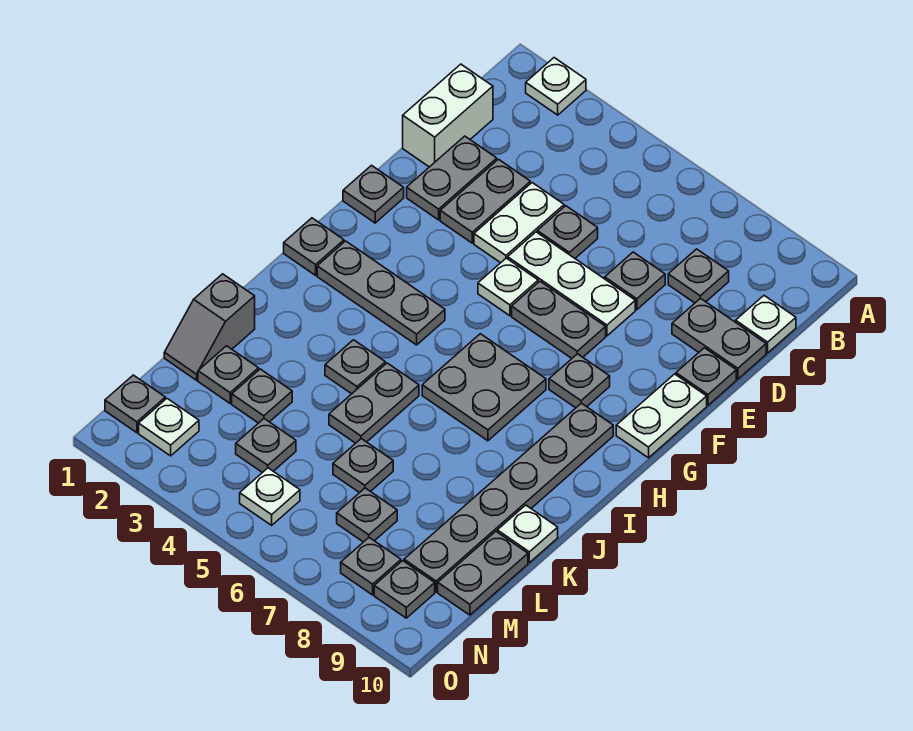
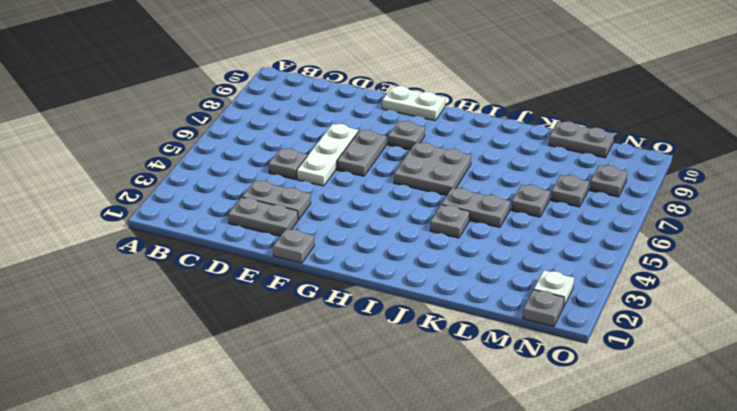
none -> white plate A2 level 1
none -> white brick C1:D1 level 1
none -> grey plate C8 level 1
none -> white plate C10 level 1

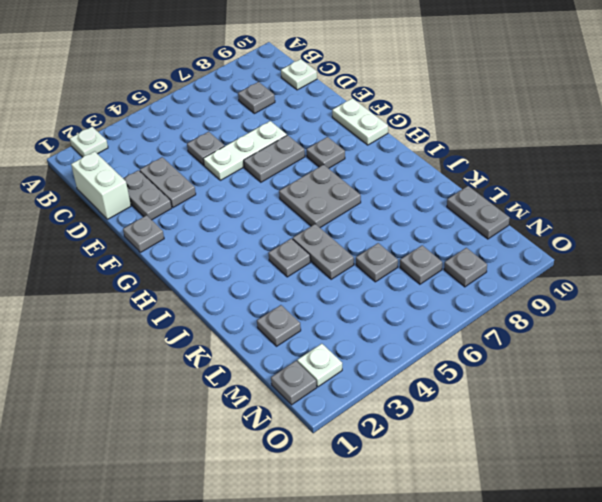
none -> white plate D4:E4 level 1
none -> grey plate D7 level 1
none -> grey plate D9:D10 level 1
none -> grey plate E10 level 1

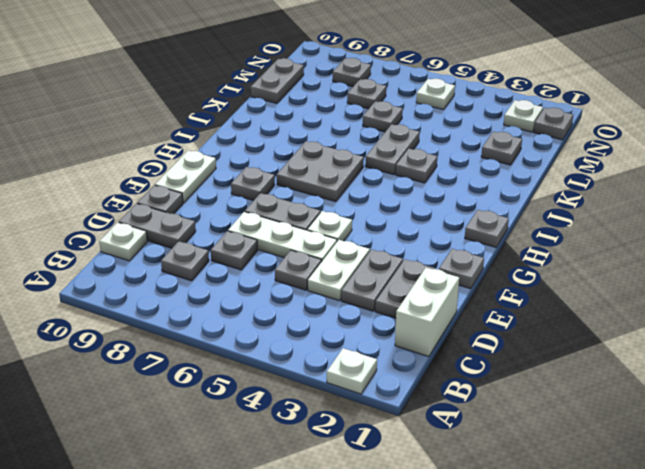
none -> grey plate H2:H4 level 1
none -> grey plate H9:M9 level 1
none -> grey slope K1:L1 level 1 top K
none -> white plate K10 level 1

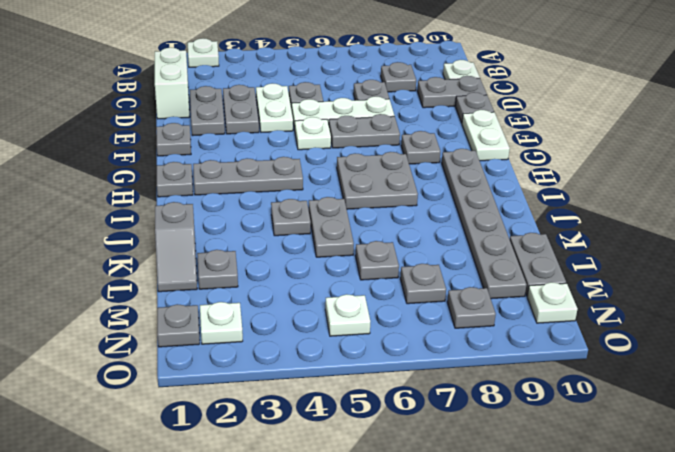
white plate N10 level 1 -> white plate K10 level 1
none -> grey plate L3 level 1
none -> grey plate M4 level 1
none -> grey plate N9 level 1

